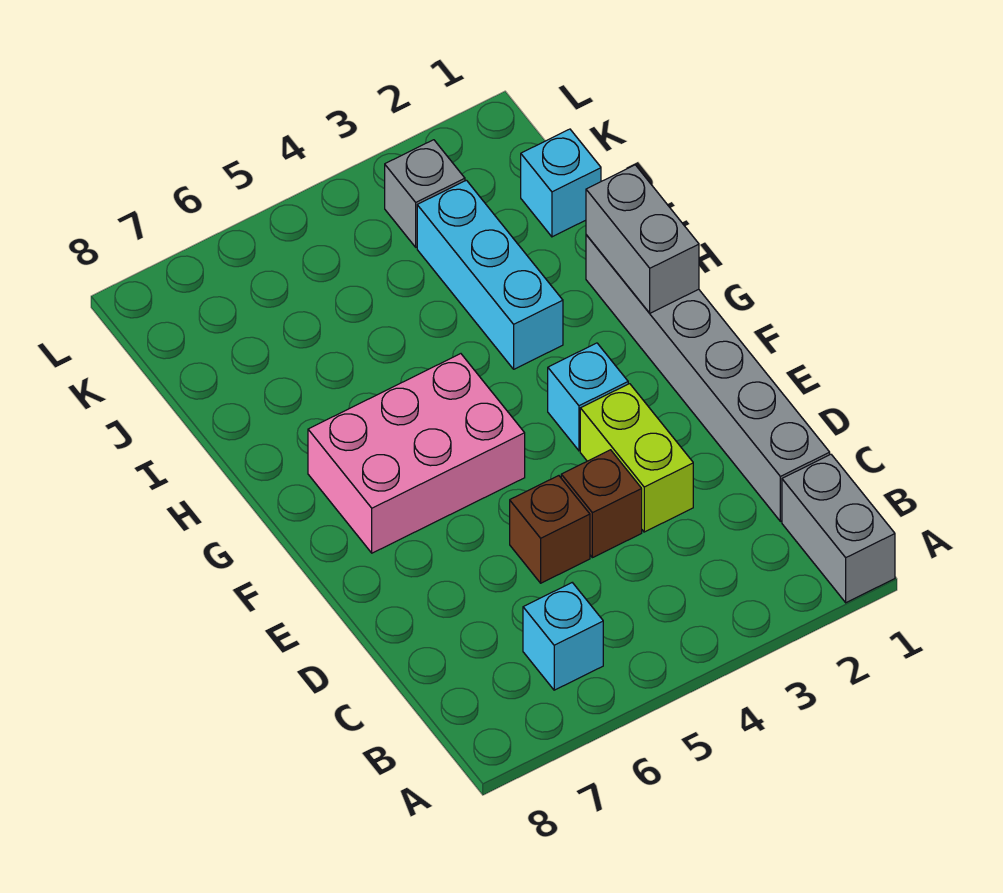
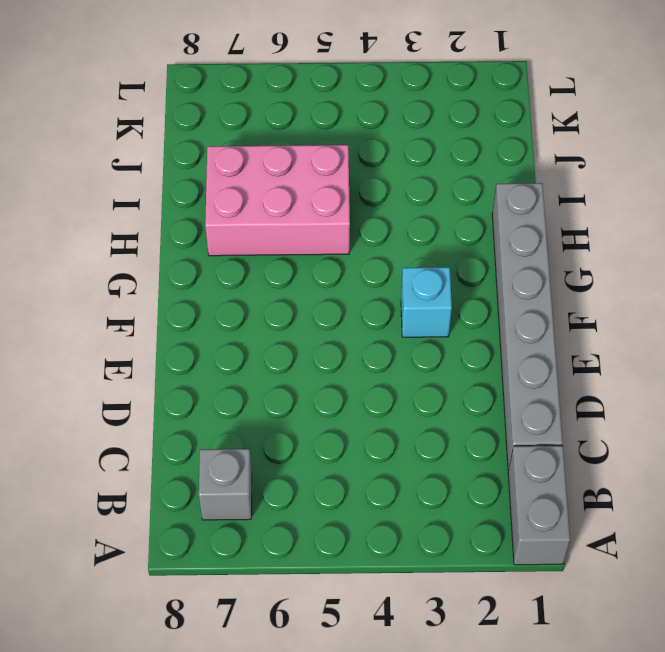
grey brick B7 level 1 -> grey brick K3 level 1
pink brick H5:I7 level 1 -> pink brick F5:G7 level 1
none -> cyan brick B6 level 1
none -> lime brick D3:E3 level 1
none -> brown brick D4 level 1

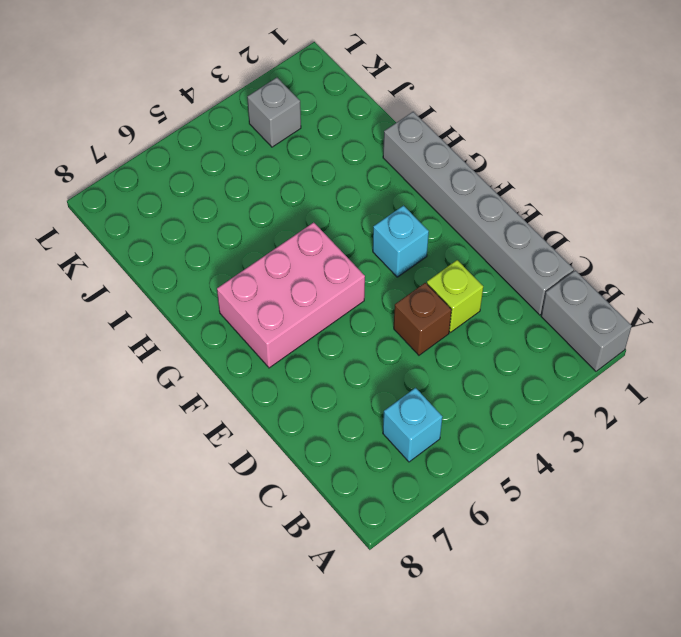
lime brick D3 level 1 -> lime brick D3:E3 level 1
none -> brown brick D5 level 1
none -> cyan brick H3:J3 level 1
none -> cyan brick J1 level 1

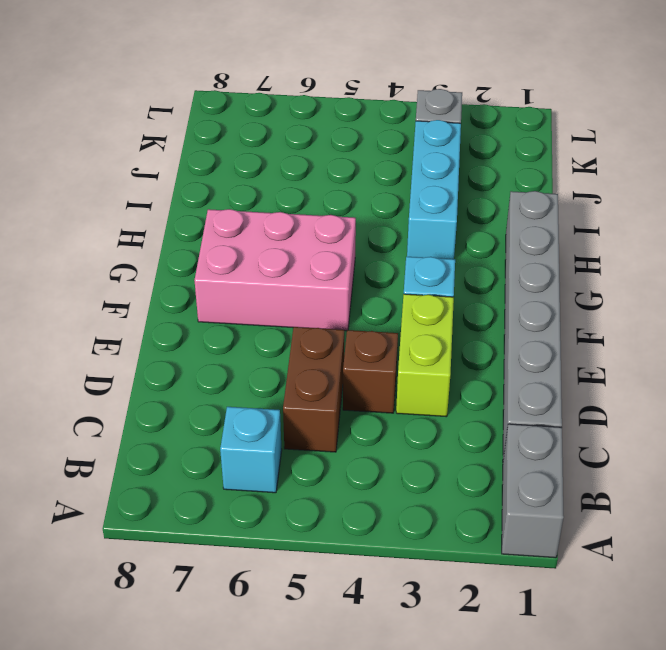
brown brick C5:D5 level 1 -> brown brick D5 level 1
none -> cyan brick J1 level 1
none -> grey brick G1:H1 level 2

